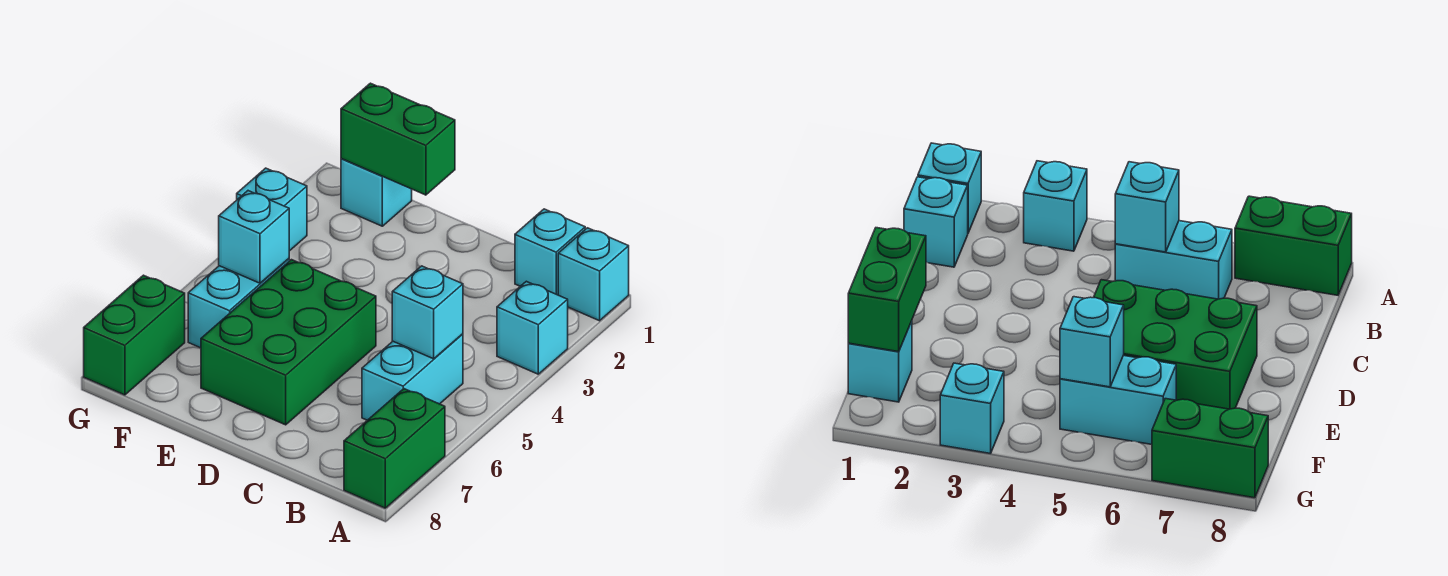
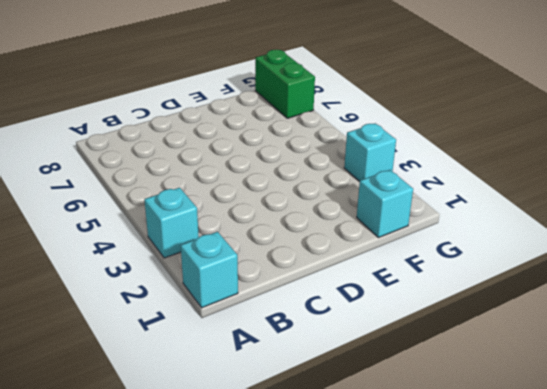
none -> green brick A7:A8 level 1
none -> cyan brick B1 level 1
none -> cyan brick B5:B6 level 1

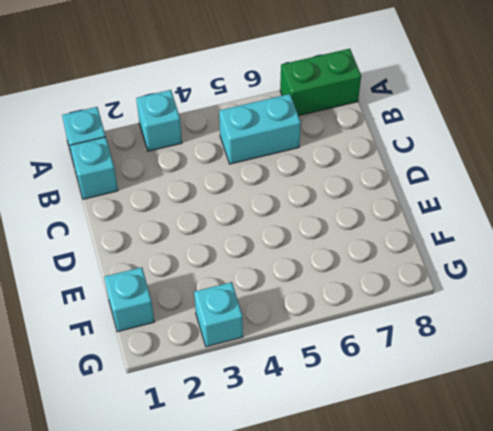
none -> green brick D5:E7 level 1
none -> cyan brick F5:F6 level 1
none -> green brick G7:G8 level 1

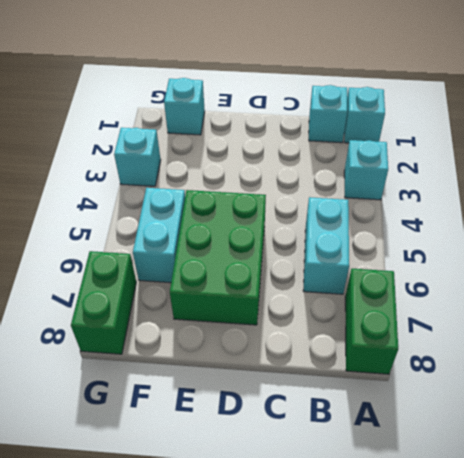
none -> cyan brick B5 level 2
none -> green brick E1:F1 level 2
none -> cyan brick F5 level 2

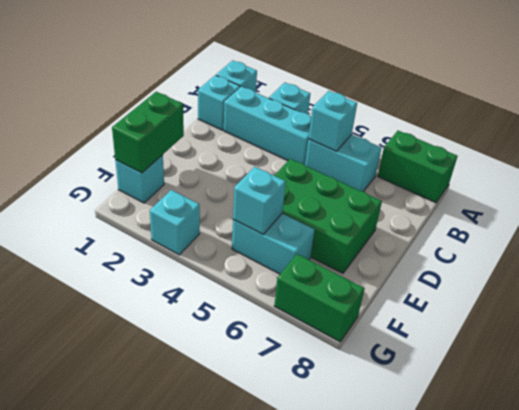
cyan brick B2:B4 level 1 -> none

